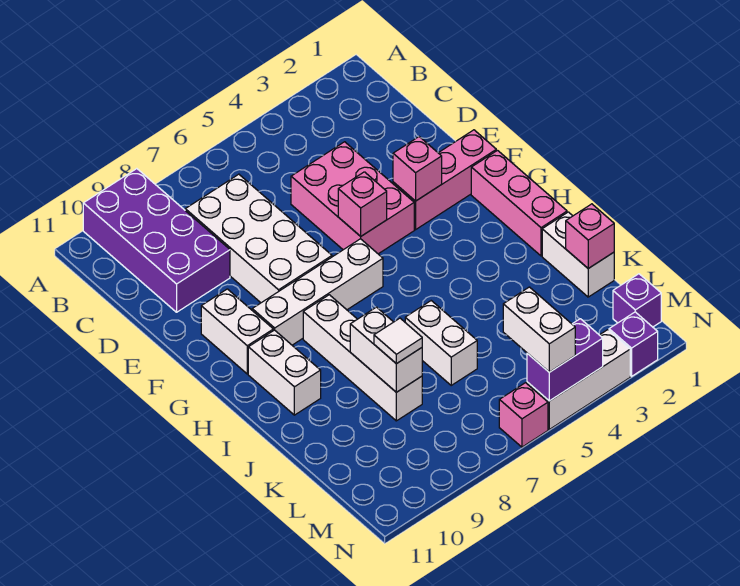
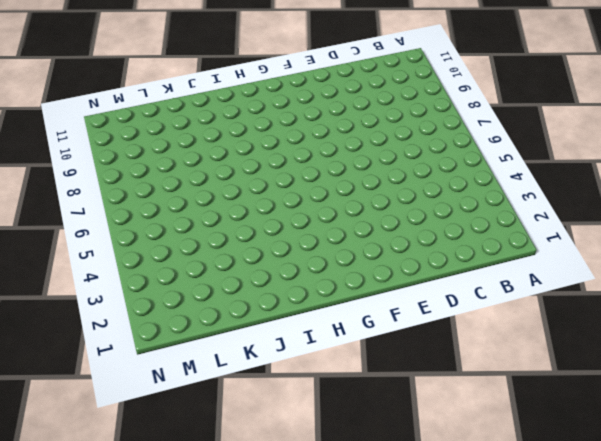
none -> purple brick A9:D10 level 1
none -> white brick C7:F8 level 1
none -> pink brick D4:F5 level 1

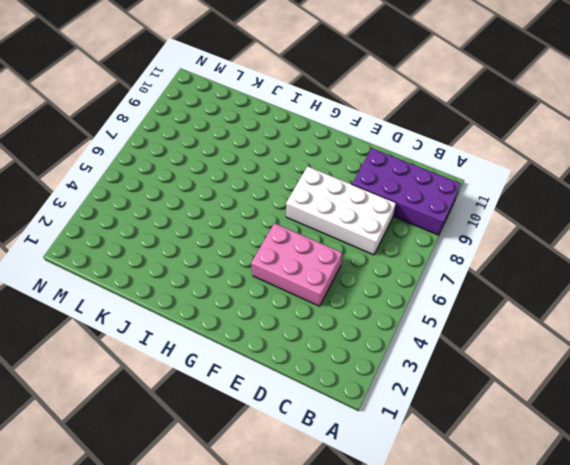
none -> pink brick F1:F3 level 1
none -> white brick F10:G10 level 1
none -> pink brick G1:I1 level 1

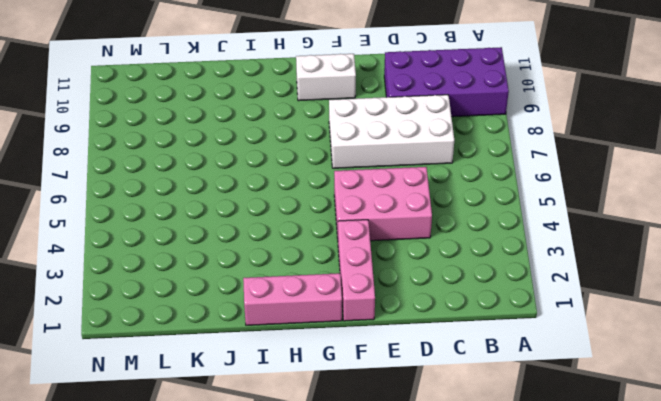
none -> white brick G6:G9 level 1
none -> white brick H8:K8 level 1
none -> white brick H10:I10 level 1

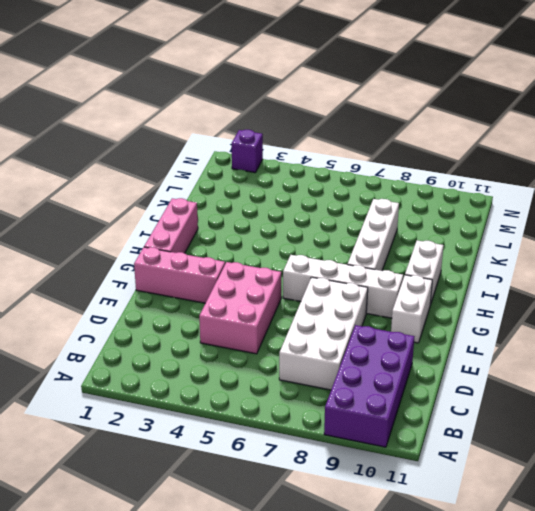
none -> white brick J1:K1 level 1
none -> white brick J6:K6 level 1
none -> purple brick M1 level 1

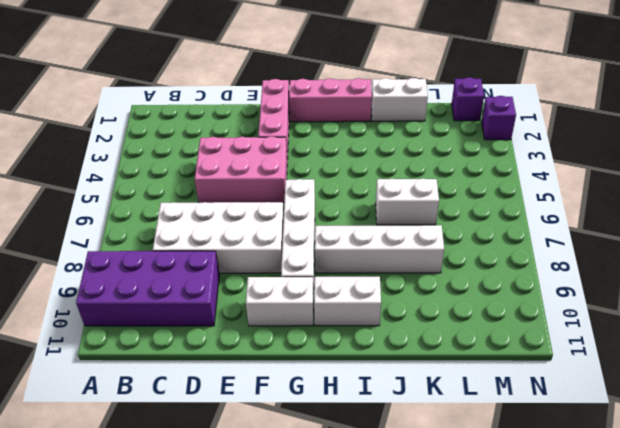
none -> white brick N3:N5 level 1
none -> pink brick N6 level 1
none -> pink brick F3 level 2

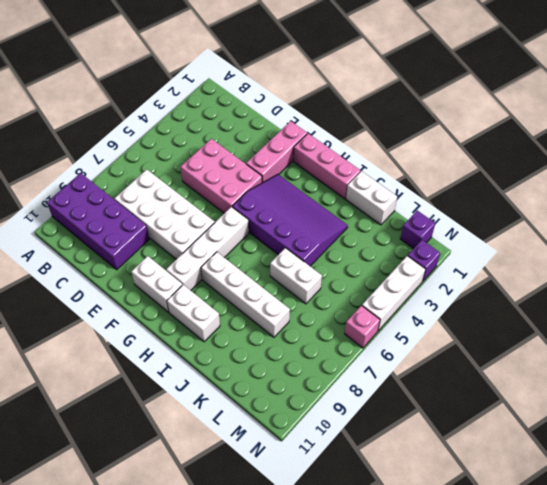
purple slope G3:J5 level 1 top 5 -> none
none -> pink brick F3 level 2
none -> pink brick F5 level 2
none -> white brick J8:K8 level 2

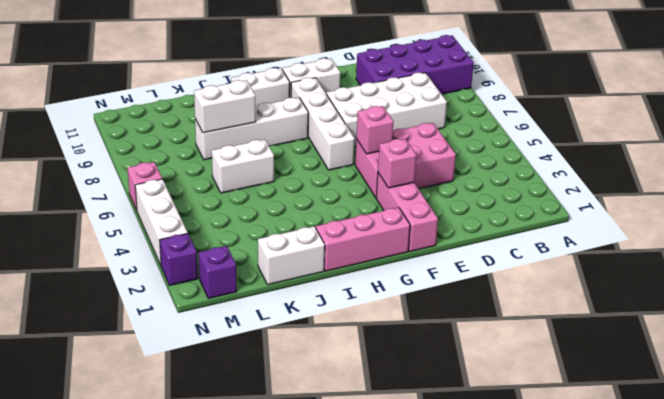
none -> pink brick K1 level 2
none -> purple brick N4:N5 level 2
none -> white tile K8 level 3

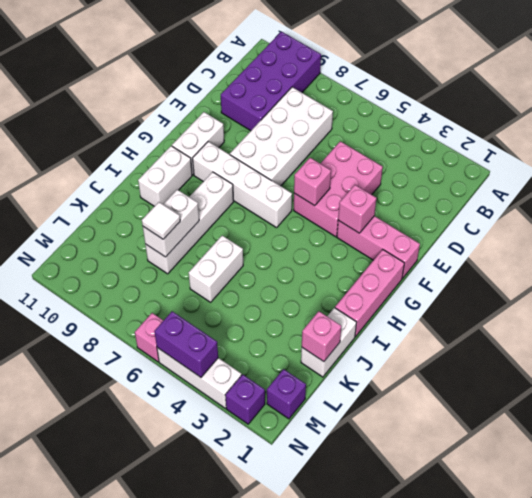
none -> white brick M5:N5 level 3

